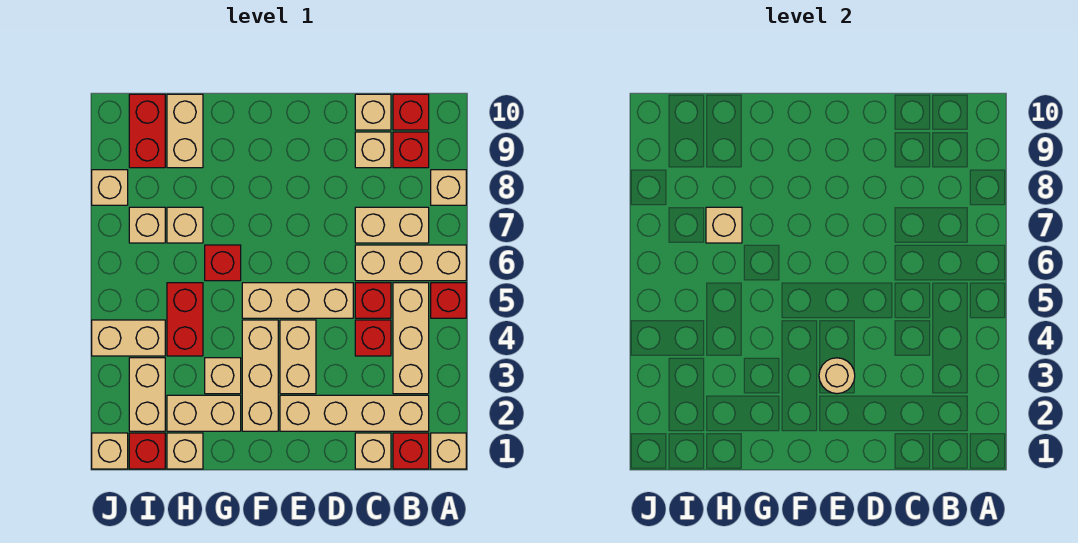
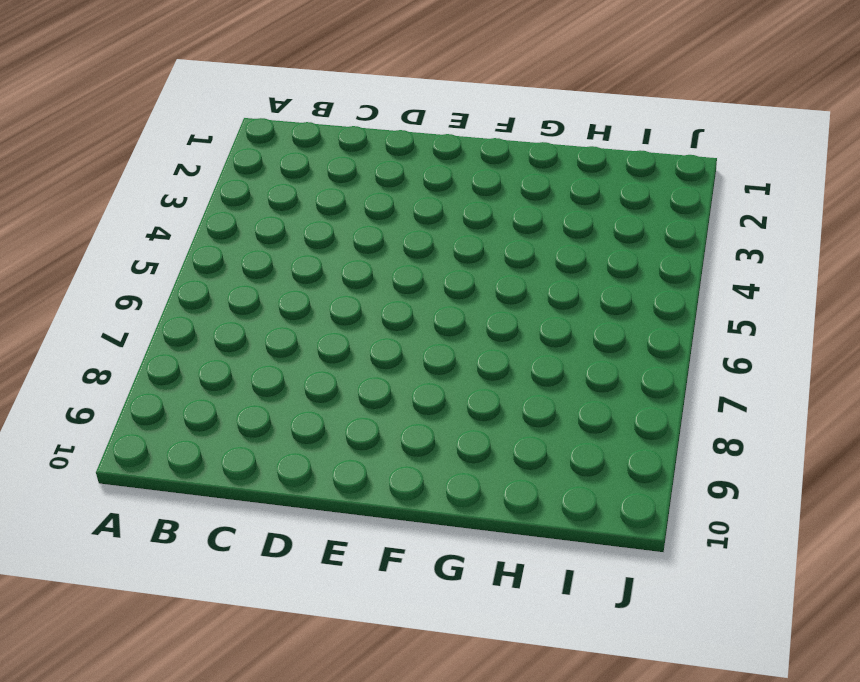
none -> tan brick A1 level 1
none -> red brick A5 level 1
none -> tan brick A6:C6 level 1
none -> tan brick A8 level 1

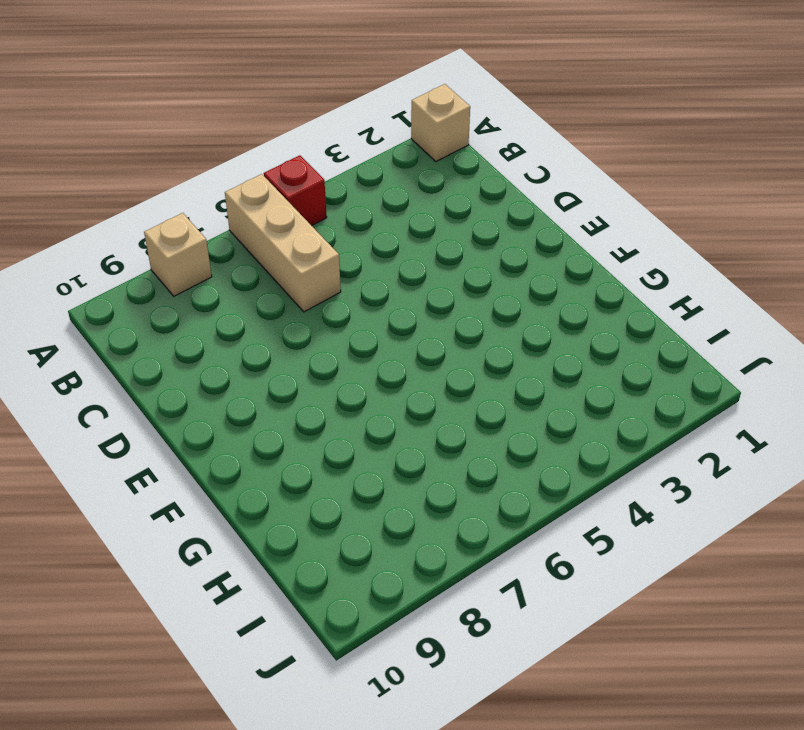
none -> red brick B1 level 1
none -> tan brick B2:E2 level 1
none -> tan brick B3:B5 level 1
none -> tan brick B7:C7 level 1

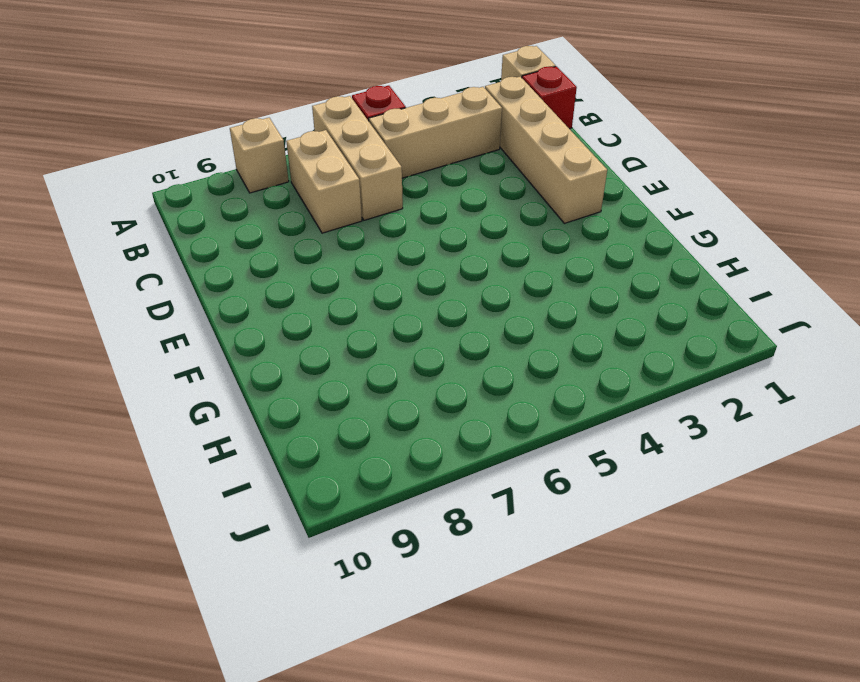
none -> red brick B9 level 1
none -> red brick B10 level 1
none -> tan brick C1 level 1
none -> red brick C4 level 1

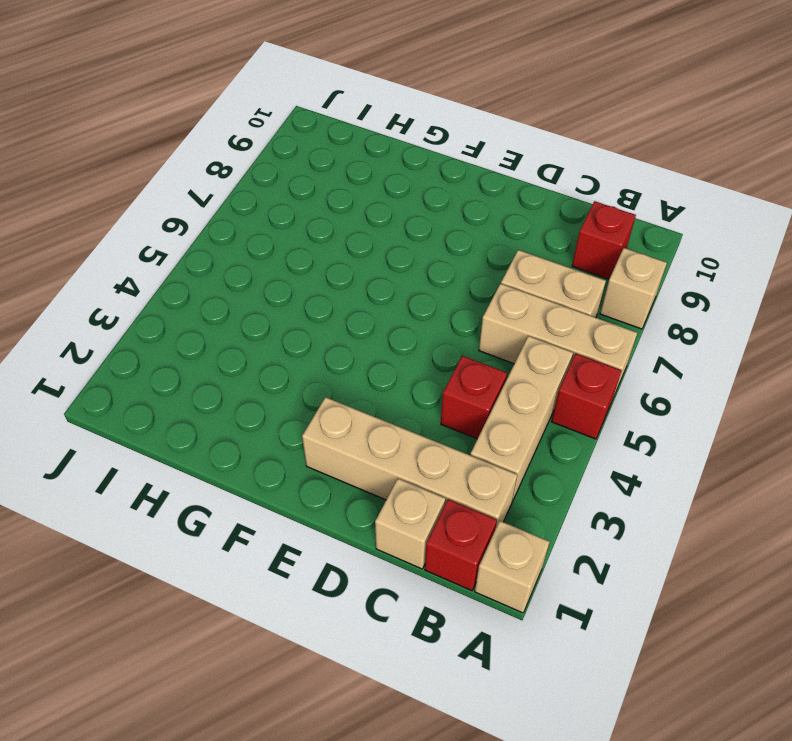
none -> red brick B10 level 1
none -> red brick C5 level 1
none -> tan brick C9 level 1
none -> tan brick C10 level 1

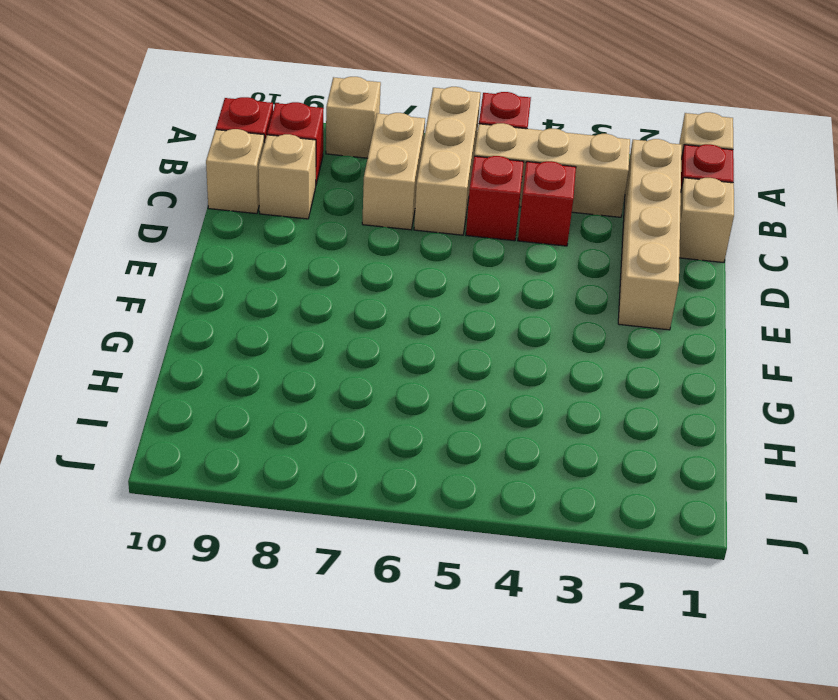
none -> tan brick D5:F5 level 1
none -> tan brick E3:E4 level 1
none -> tan brick F2:F4 level 1
none -> tan brick G2:H2 level 1

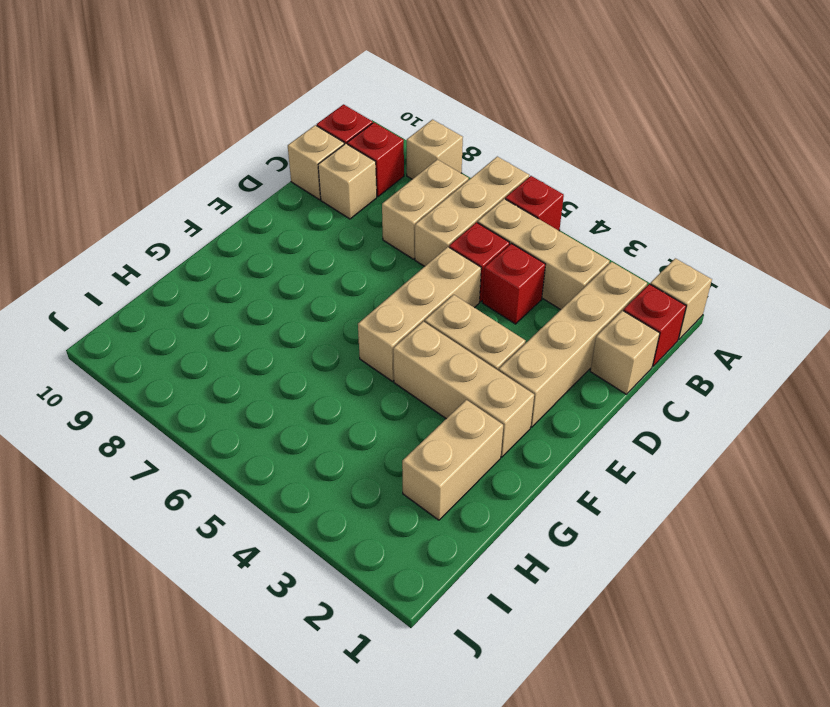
none -> tan brick G3 level 1
none -> red brick G6 level 1
none -> tan brick H1 level 1
none -> red brick H4:H5 level 1

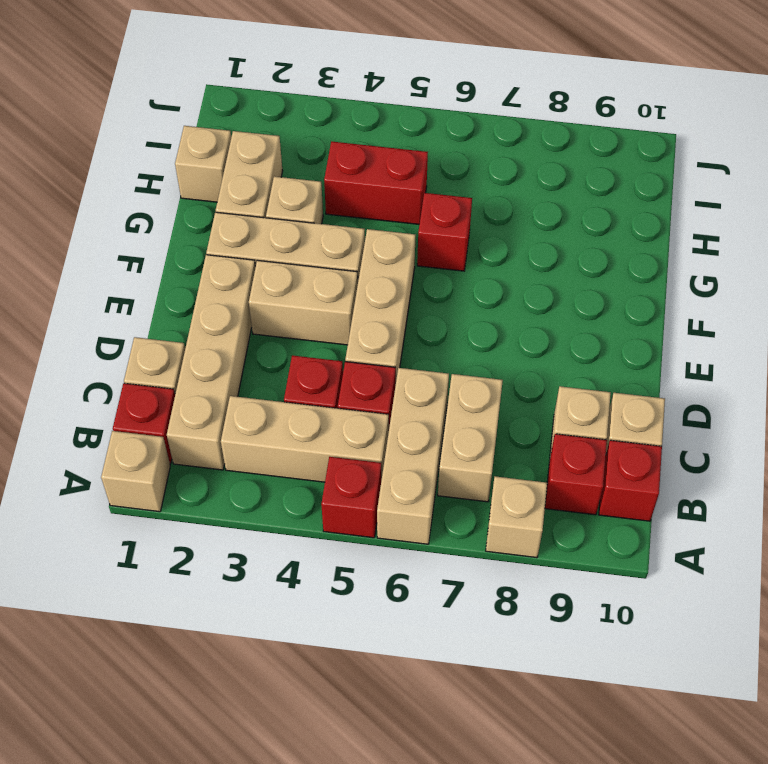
none -> tan brick H7 level 1
none -> tan brick H9:H10 level 1
none -> red brick I1 level 1
none -> tan brick I2:I3 level 1

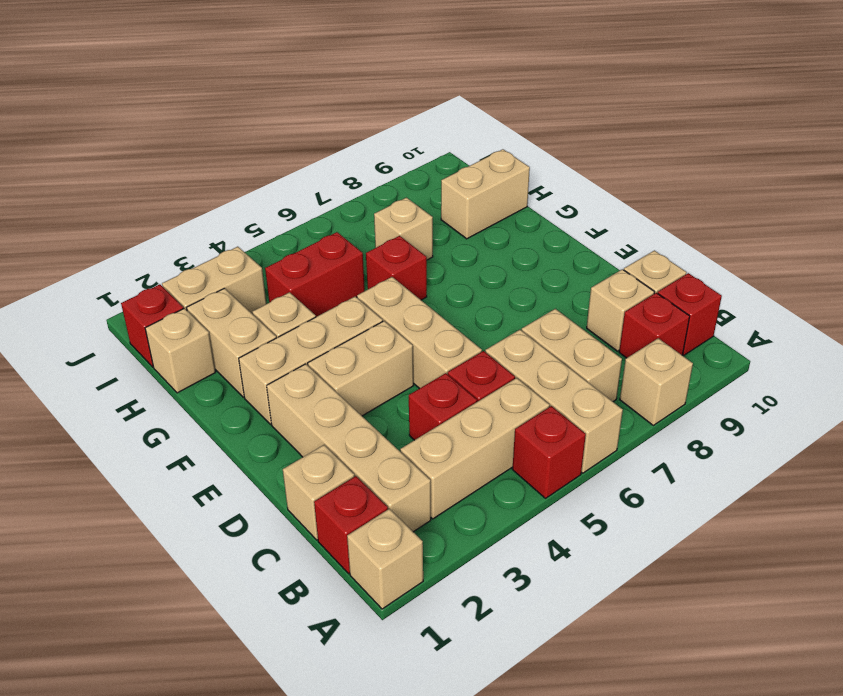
none -> tan brick I4:J4 level 1
none -> tan brick I7 level 1
none -> red brick I9:I10 level 1
none -> tan brick J1 level 1

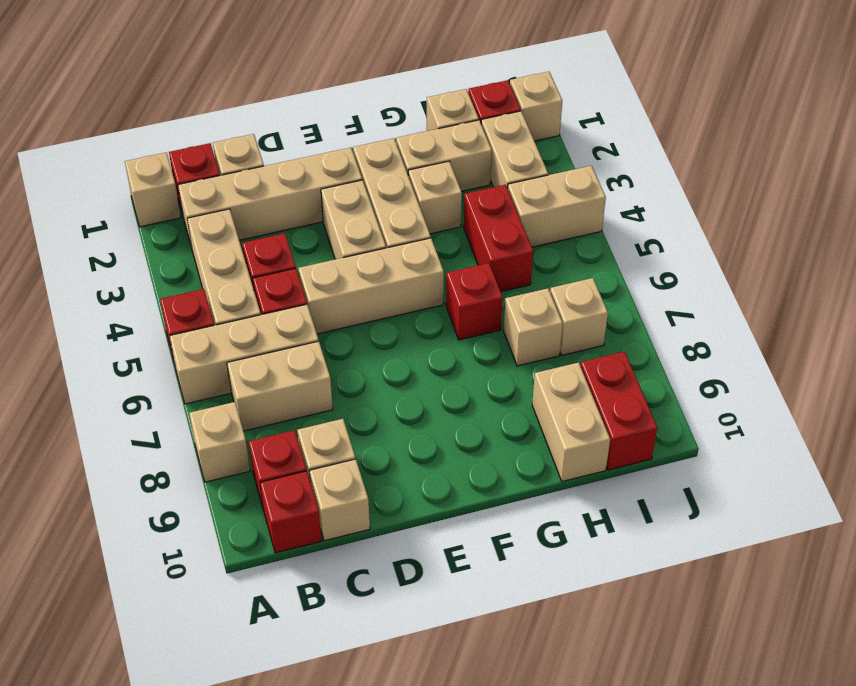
none -> tan brick J8 level 1
none -> tan round brick E3 level 2
none -> tan brick H7 level 2

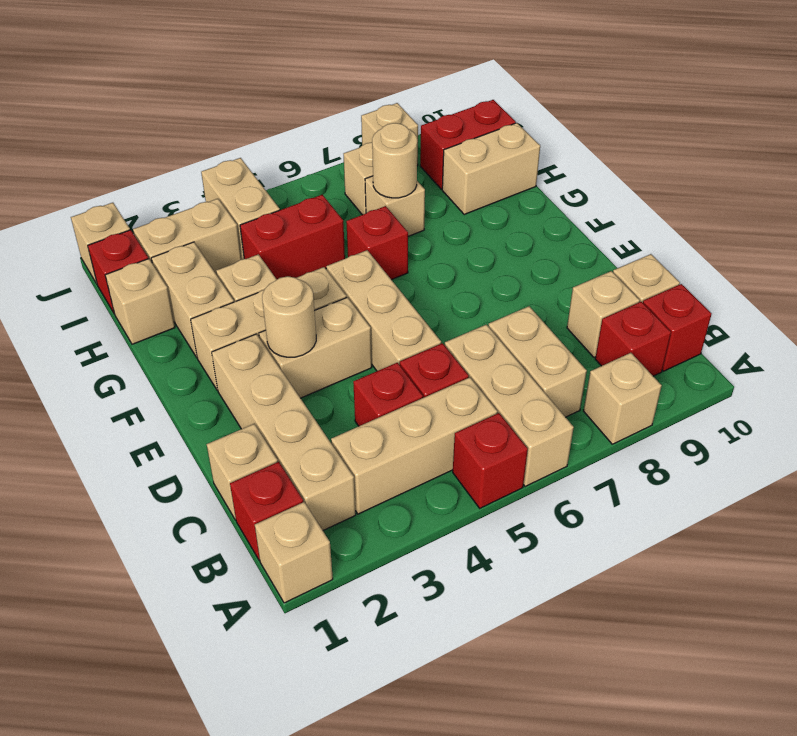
tan round brick H7 level 2 -> tan brick H7 level 2

